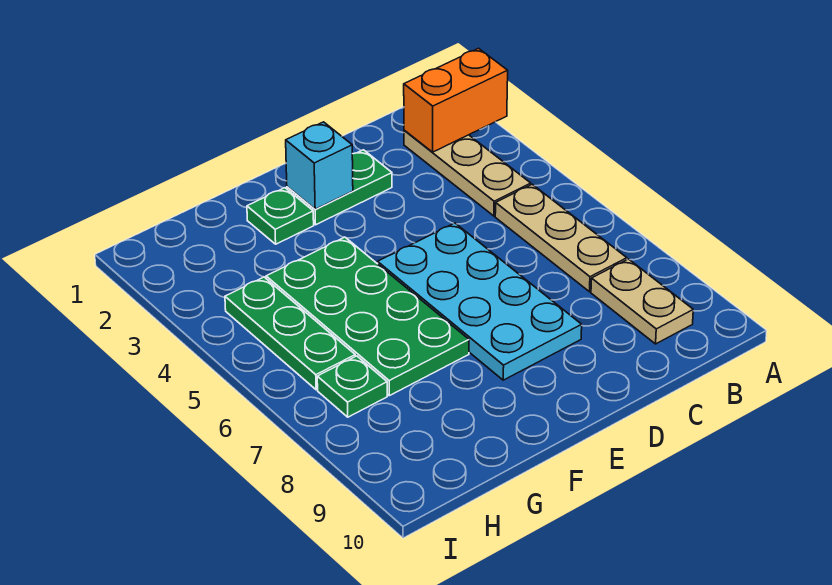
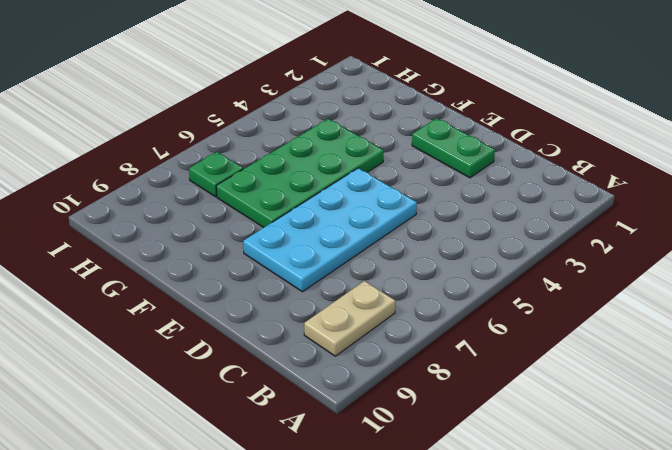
none -> tan plate B2:B4 level 1
none -> tan plate B5:B7 level 1

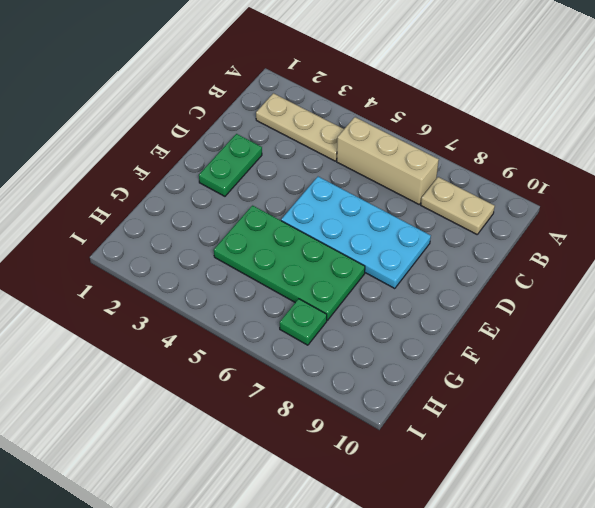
tan brick B5:B7 level 1 -> tan plate B5:B7 level 1
none -> green plate F2 level 1
none -> green plate H4:H6 level 1

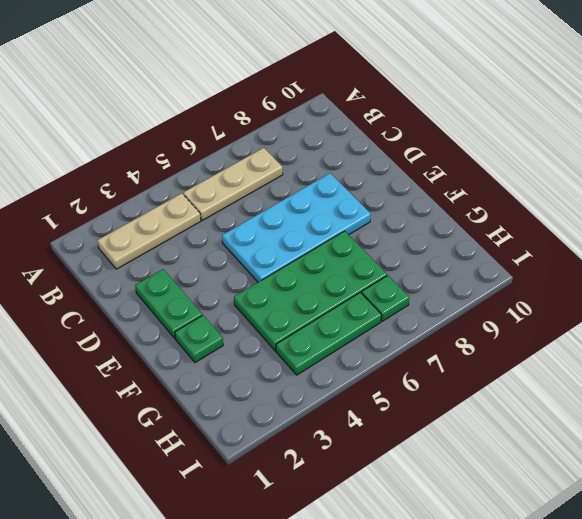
none -> tan plate B8:B9 level 1
none -> orange brick A2:B2 level 2

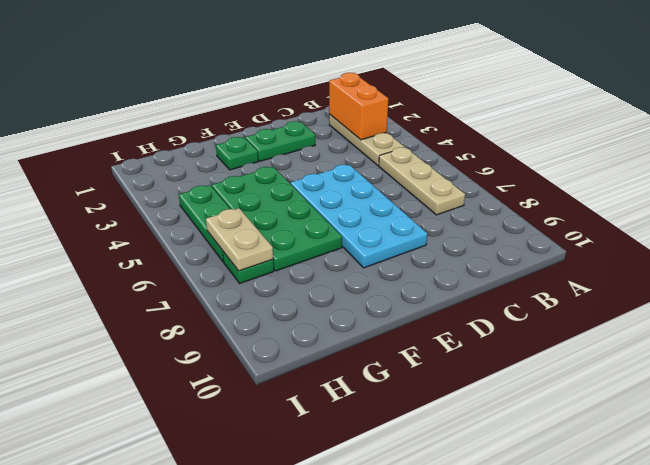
orange brick B2:B3 level 2 -> orange brick A2:B2 level 2
tan plate H6:H7 level 2 -> tan plate B8:B9 level 1
none -> cyan brick E2 level 2

